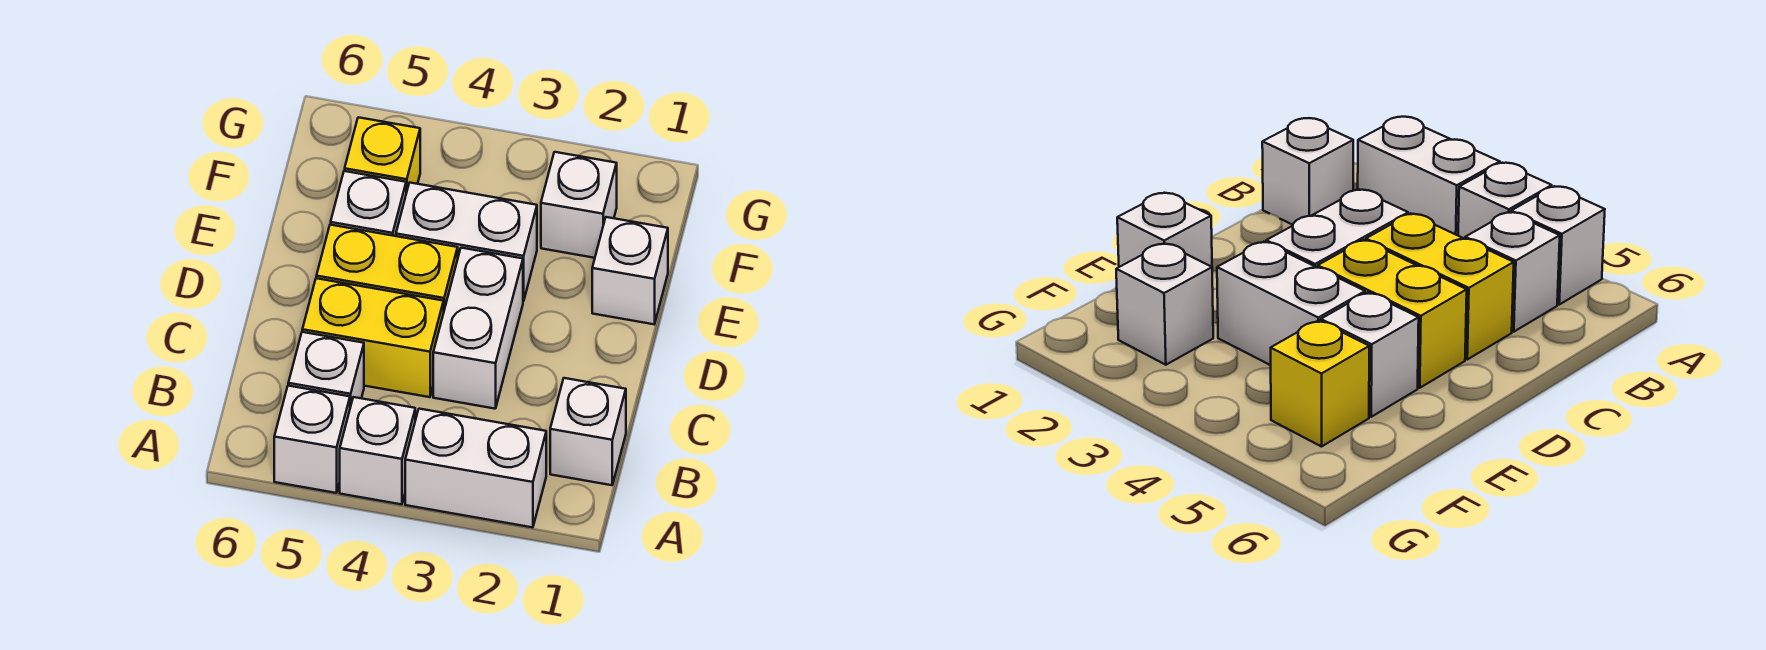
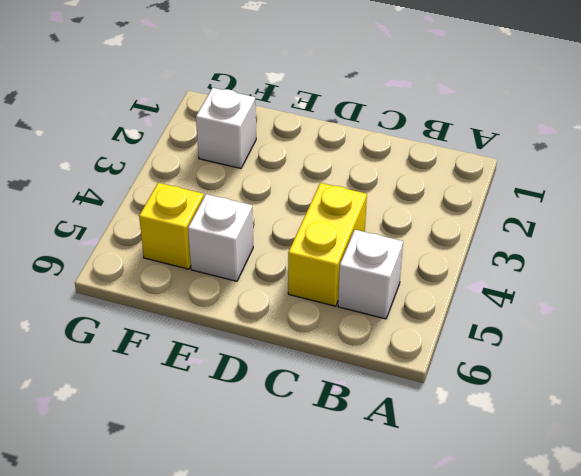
none -> white brick A2:A3 level 1
none -> white brick A4 level 1
none -> white brick A5 level 1

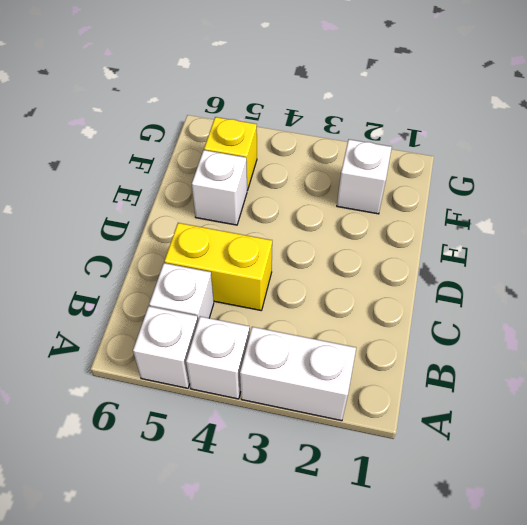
none -> white brick B1 level 1
none -> white brick C3:D3 level 1
none -> yellow brick D4:D5 level 1

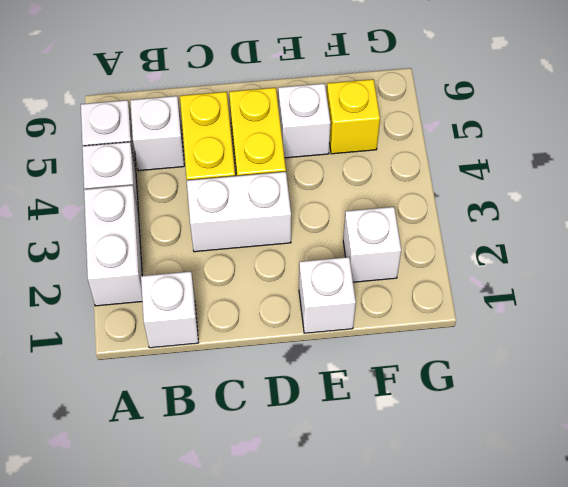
none -> white brick E3:E4 level 1

